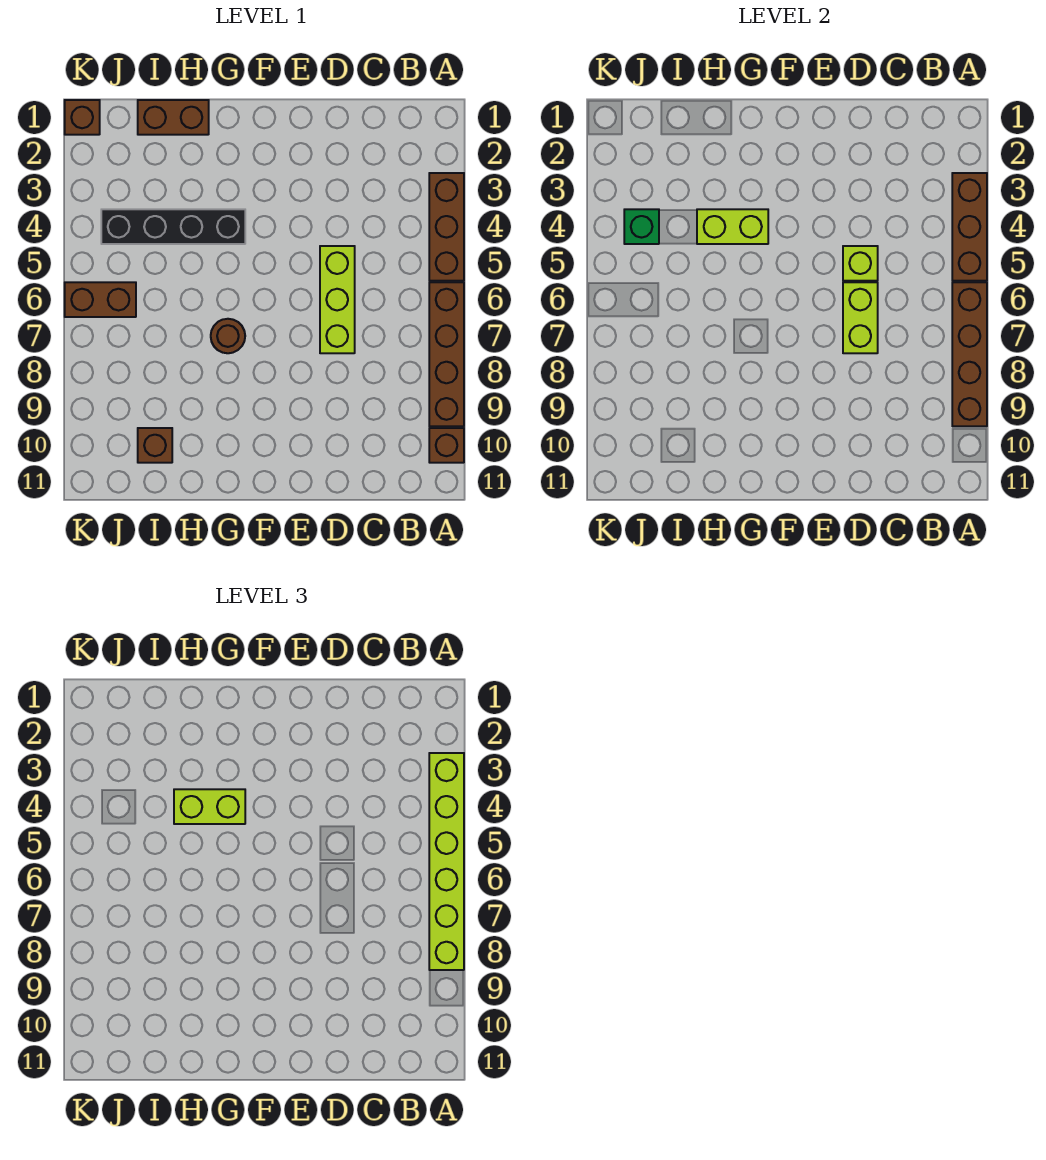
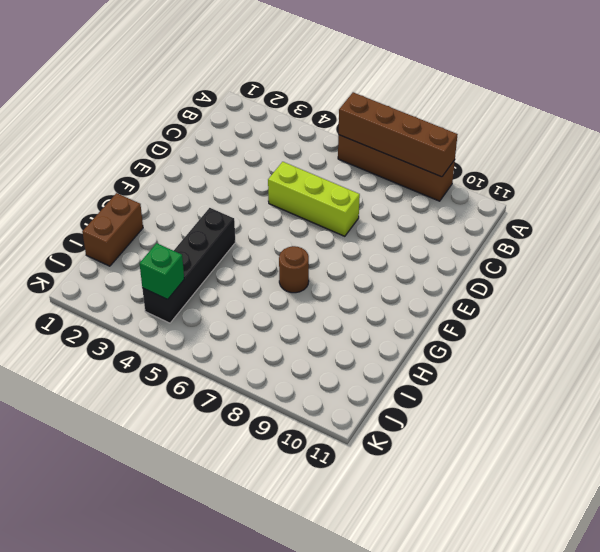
none -> brown brick A3:A5 level 1
none -> brown brick A10 level 1
none -> brown brick I10 level 1

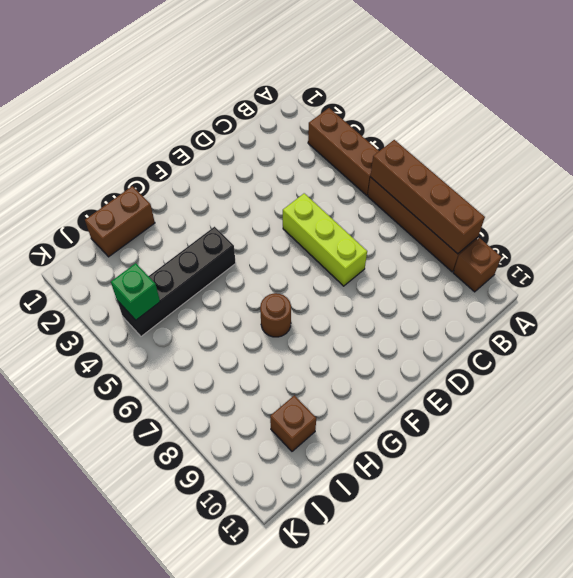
none -> brown brick J6:K6 level 1
none -> brown brick K1 level 1
none -> brown brick A3:A5 level 2

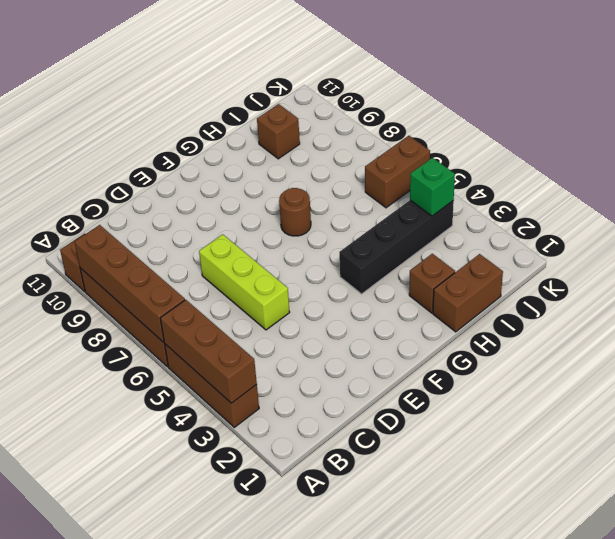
brown brick H2 level 1 -> brown brick K1 level 1
none -> lime brick D5 level 2
none -> lime brick D6:D7 level 2
none -> lime brick G4:H4 level 2

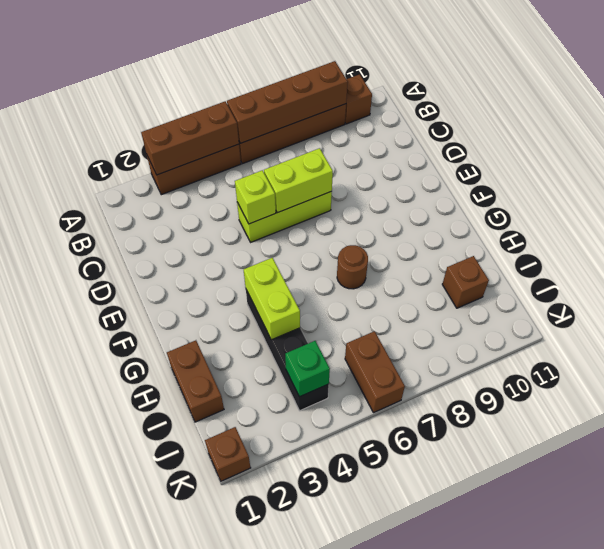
none -> lime brick A3:A8 level 3
none -> lime brick G4:H4 level 3

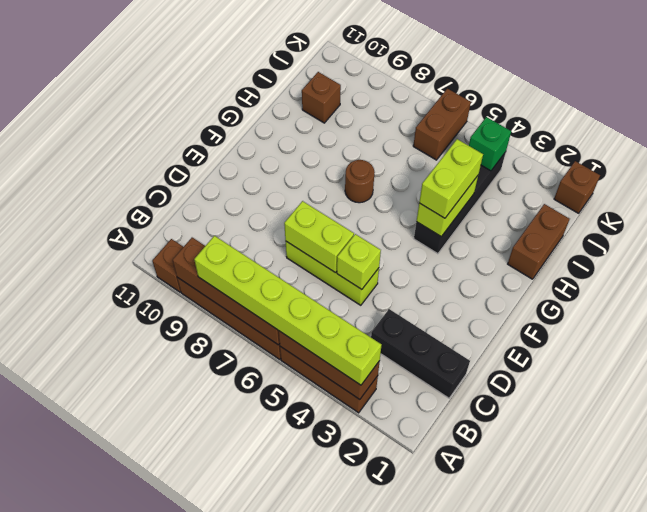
black brick C1:C3 level 1 -> none

